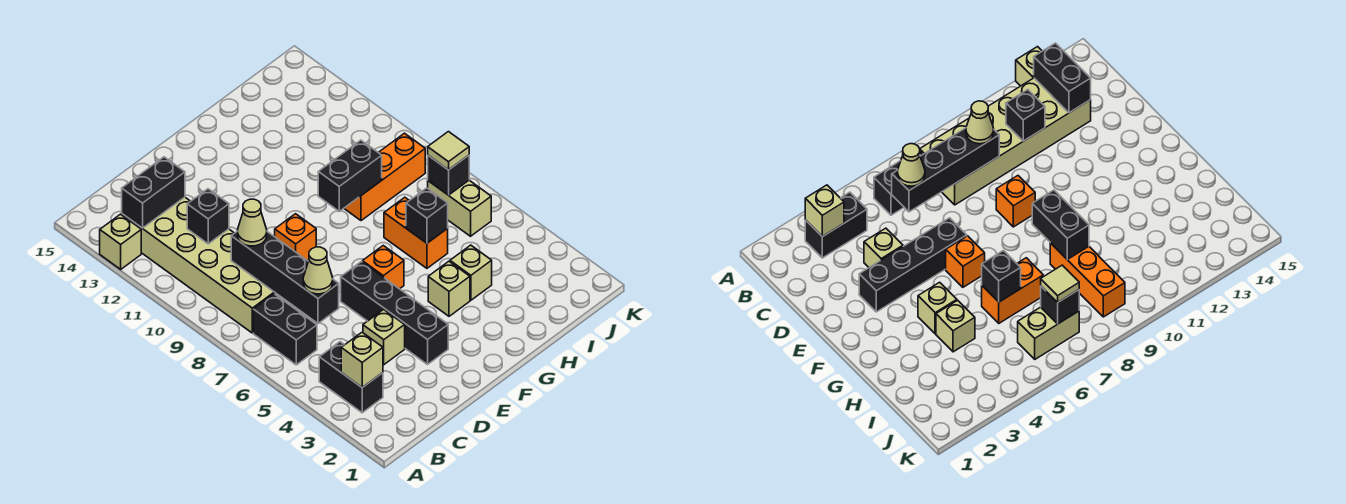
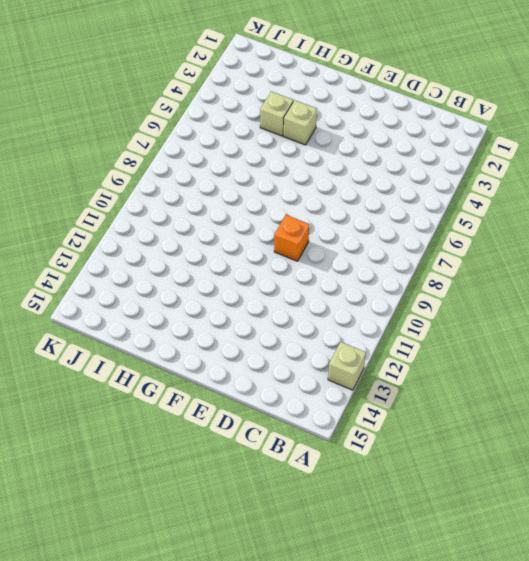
none -> black brick B3:B4 level 1
none -> black brick B6:B7 level 1
none -> tan brick B8:C13 level 1

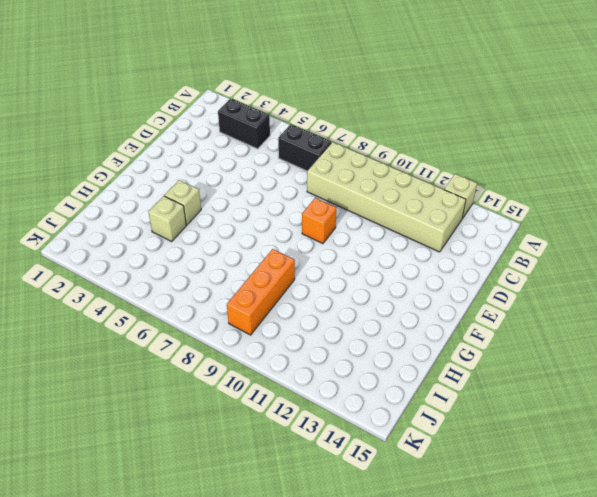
none -> tan brick D4 level 1
none -> black brick E3:E6 level 1
none -> orange brick F6 level 1

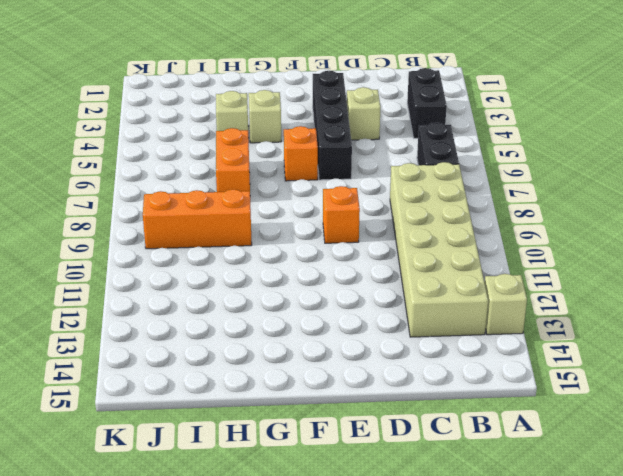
none -> tan brick J6:J7 level 1
none -> tan brick B3 level 2
none -> black brick B13:C13 level 2

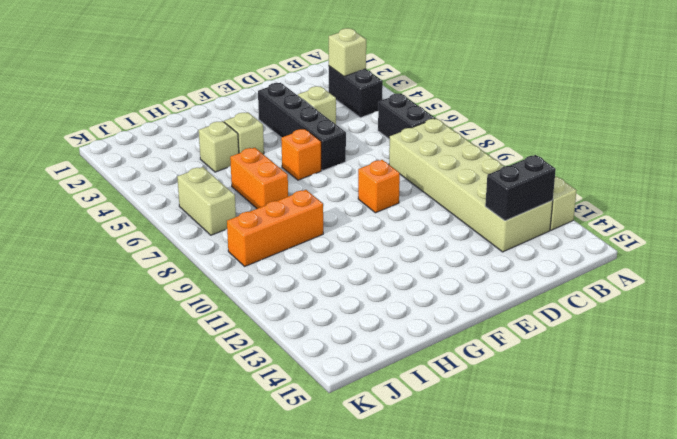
none -> black brick C6:C9 level 2
none -> black brick C11 level 2
none -> black brick G9:H9 level 2

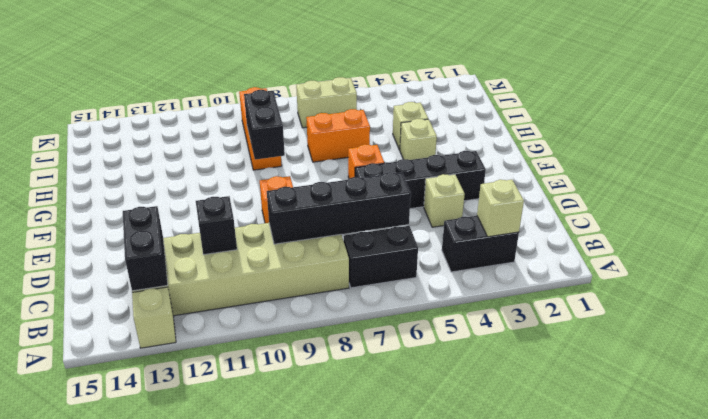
none -> black brick H6 level 2
none -> black brick J7 level 2
none -> tan cone C6 level 3

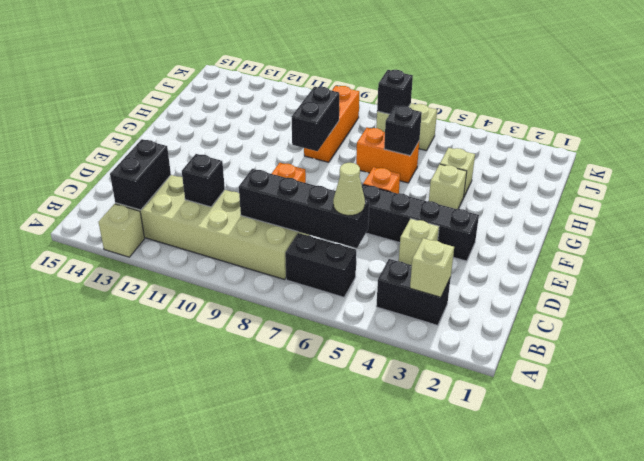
none -> tan cone C9 level 3
none -> tan tile J7 level 3

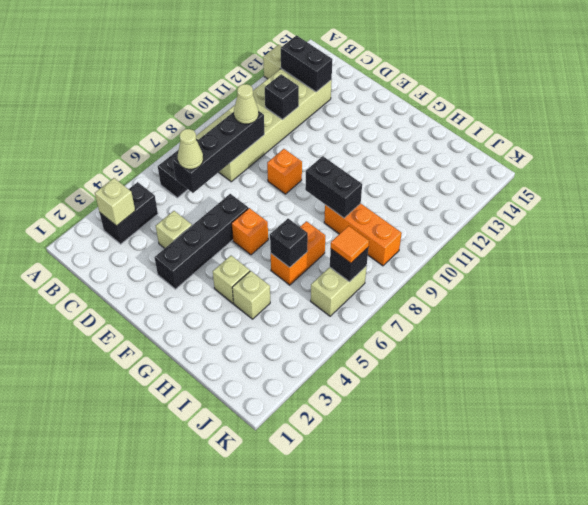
orange tile J7 level 3 -> tan tile J7 level 3

